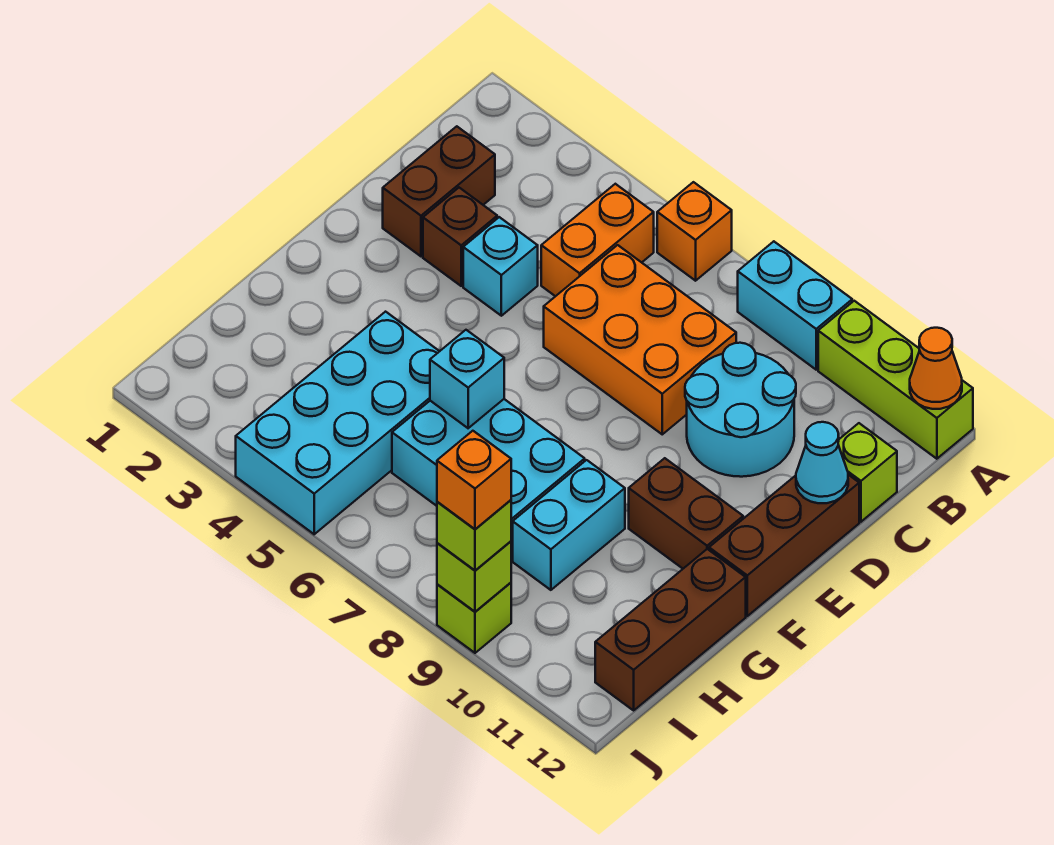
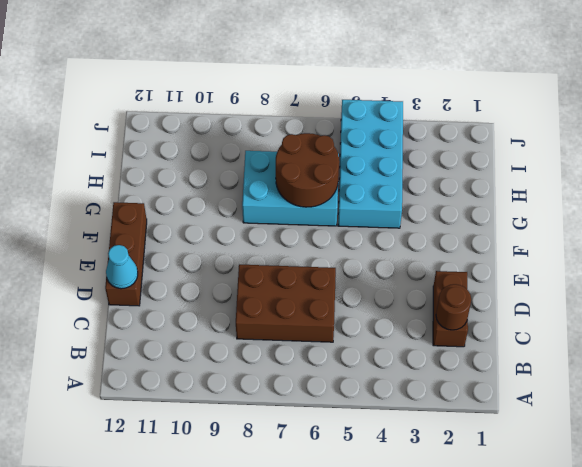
brown round brick C2 level 2 -> none
brown brick C6:D8 level 1 -> orange brick C6:D8 level 1
brown round brick G6:H7 level 2 -> cyan brick G6 level 2
none -> orange brick A6 level 1
none -> cyan brick A8:A9 level 1
none -> lime brick A10:A12 level 1

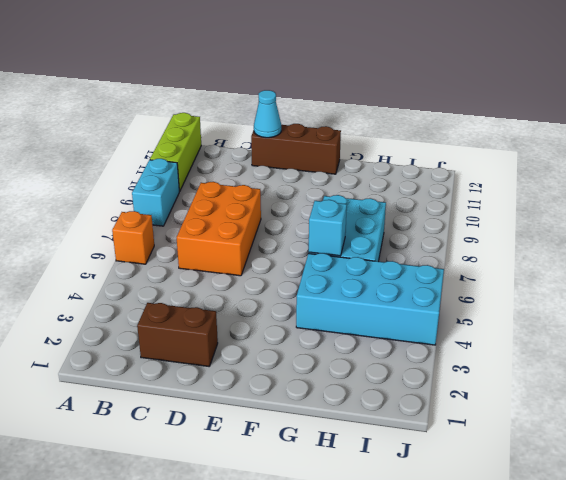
none -> orange brick B5:C5 level 1
none -> cyan round brick C9:D10 level 1
none -> lime brick C12 level 1

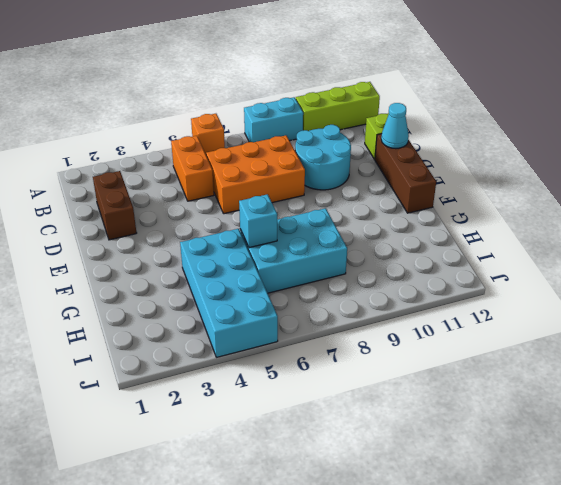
none -> brown brick D3 level 1
none -> cyan brick D4 level 1
none -> brown brick F10:F11 level 1

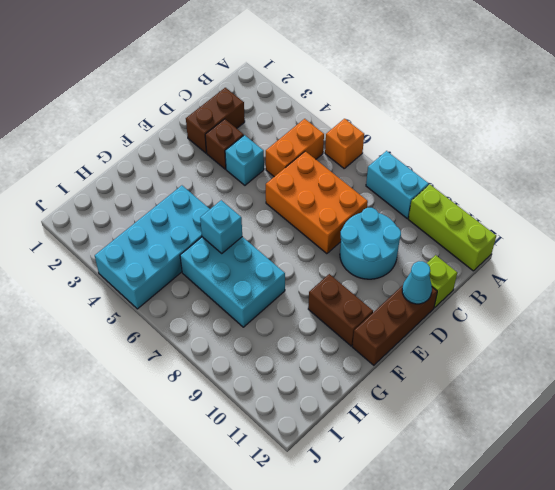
none -> cyan brick G9:H9 level 1
none -> brown brick G12:I12 level 1
none -> lime brick J9 level 1

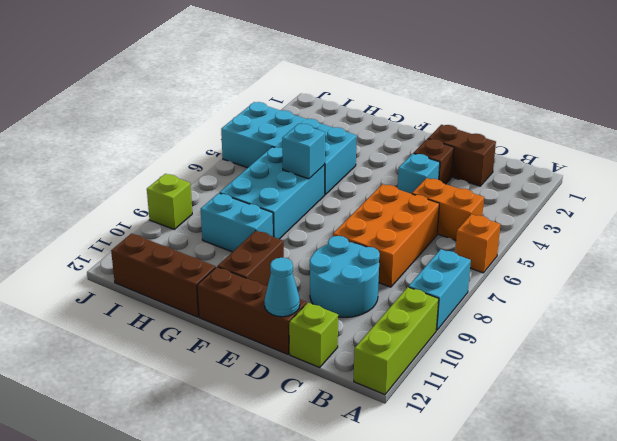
none -> orange cone A12 level 2
none -> lime brick J9 level 2
none -> lime brick J9 level 3

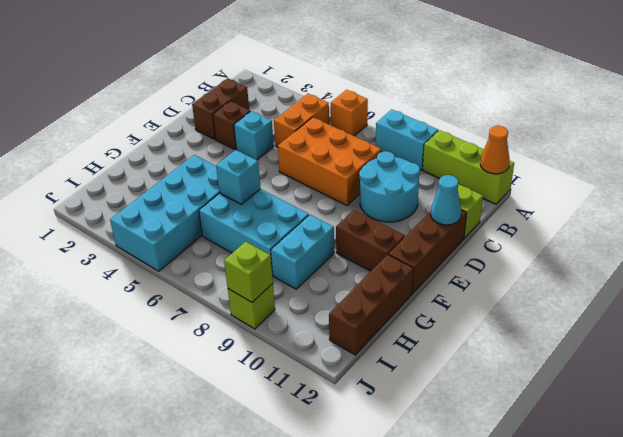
none -> lime brick J9 level 3
none -> orange brick J9 level 4

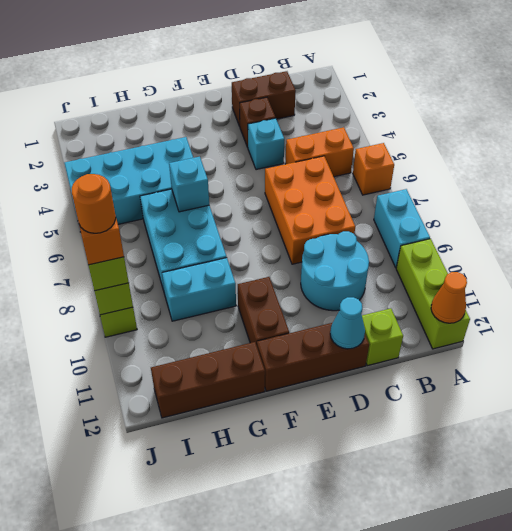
orange round brick J9 level 5 -> none

